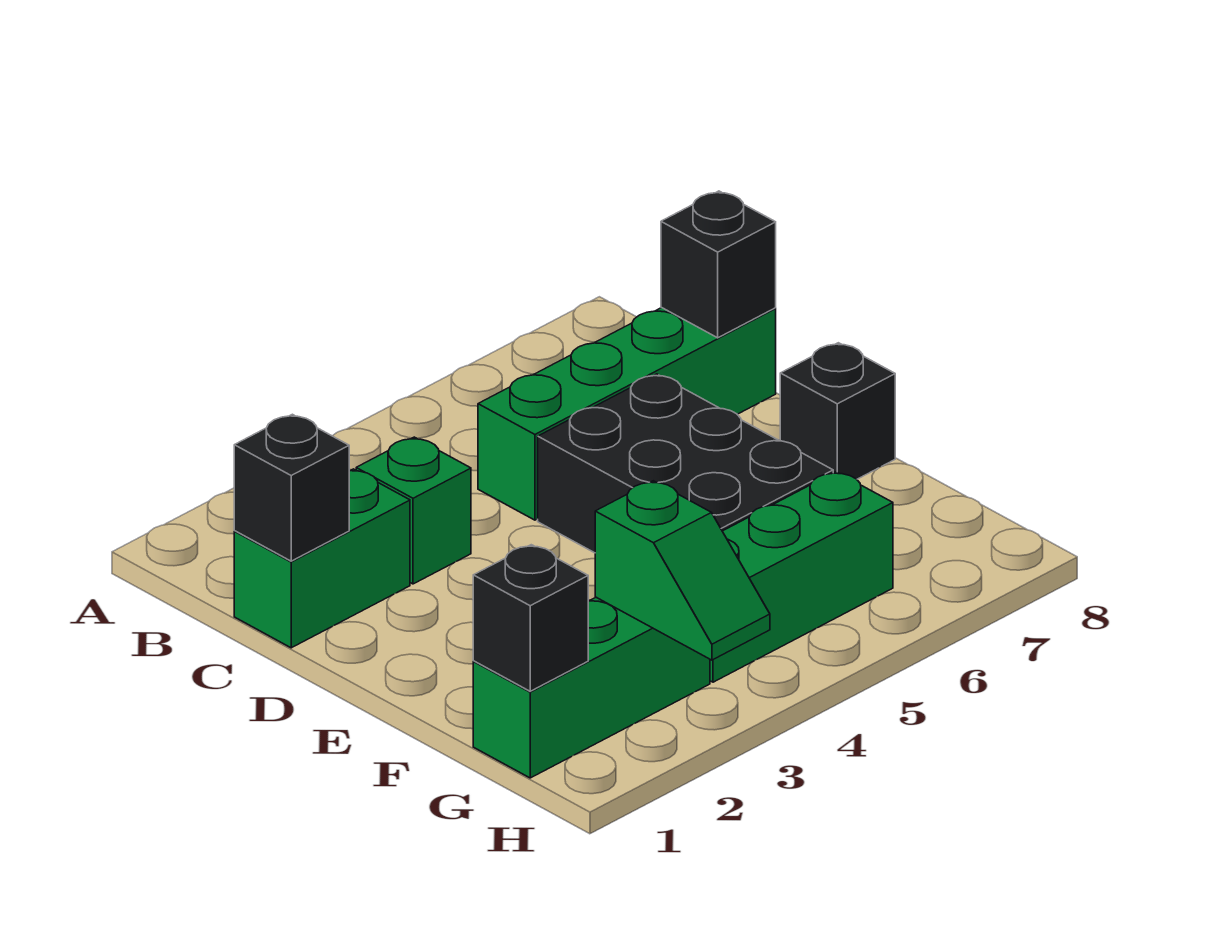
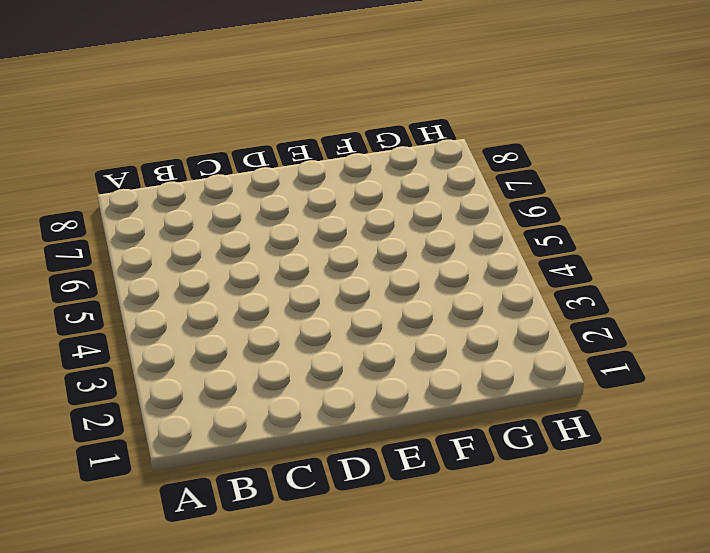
none -> green brick C1:C2 level 1
none -> green brick C3 level 1

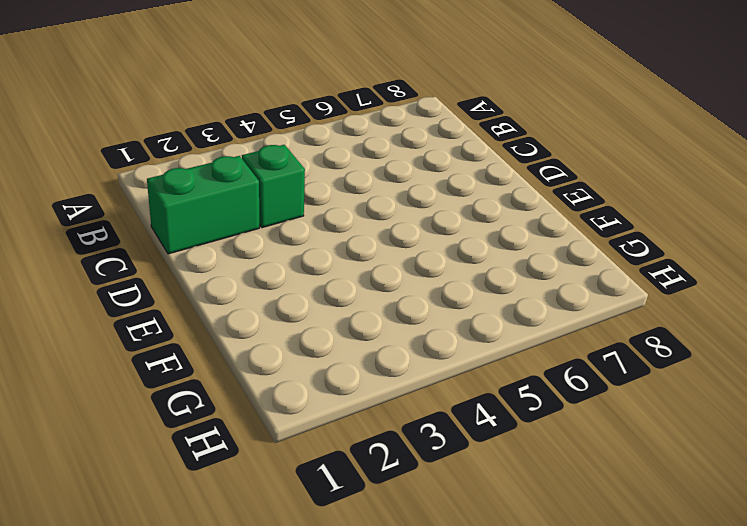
none -> green brick C5:C8 level 1
none -> black brick D5:F6 level 1

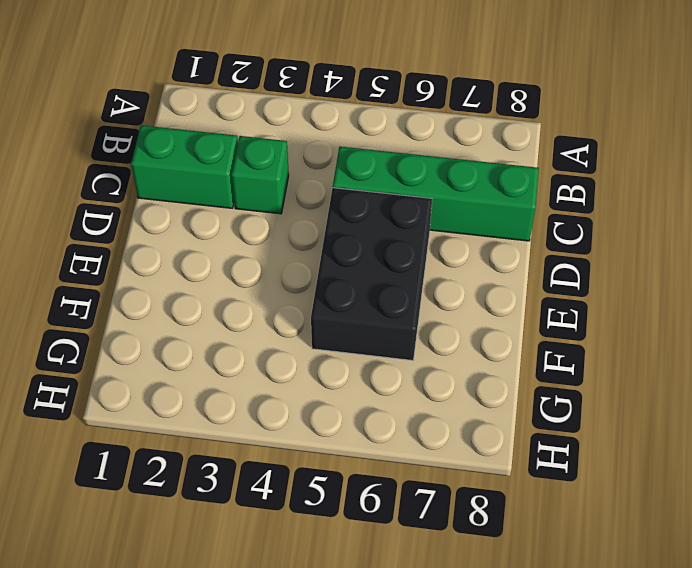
none -> black brick E8 level 1
none -> green brick G1:G3 level 1

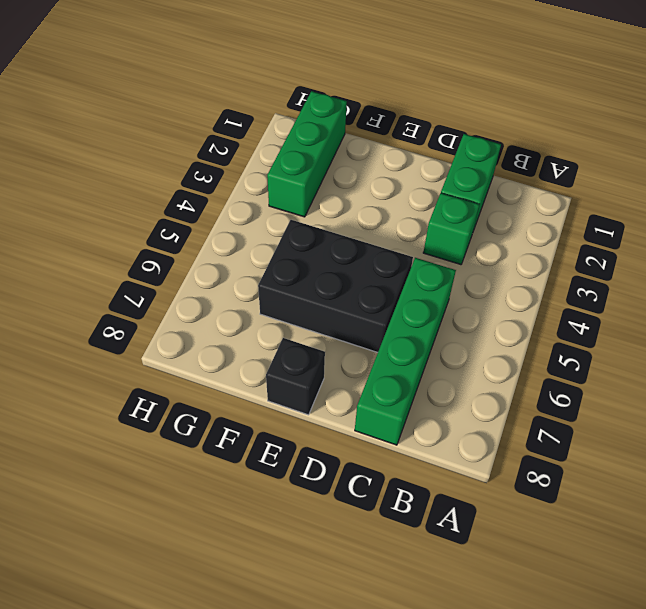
none -> green brick G4:G6 level 1
none -> black brick C1 level 2

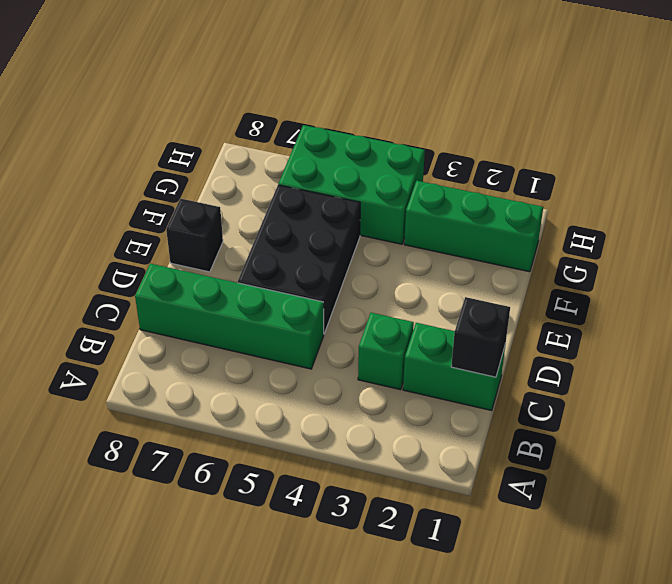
green brick G4:H6 level 1 -> green brick G4:G6 level 1
none -> black brick C8 level 2
none -> black brick G1 level 2

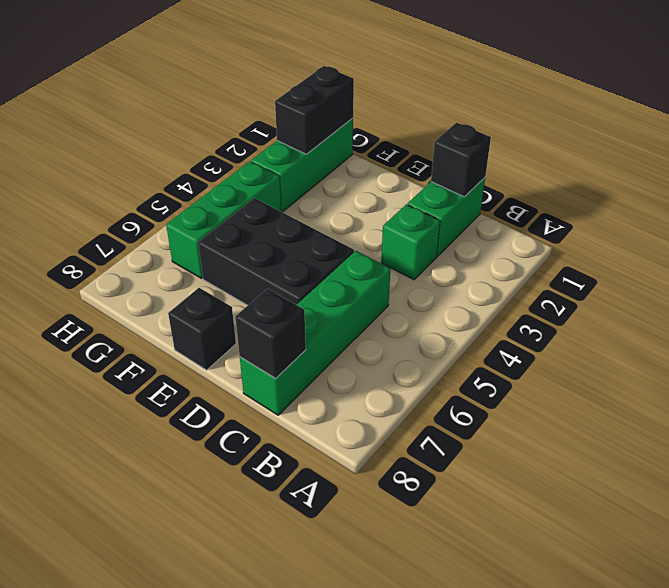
black brick G1:G2 level 2 -> black brick G1 level 2
none -> green slope G3:H3 level 2 top G

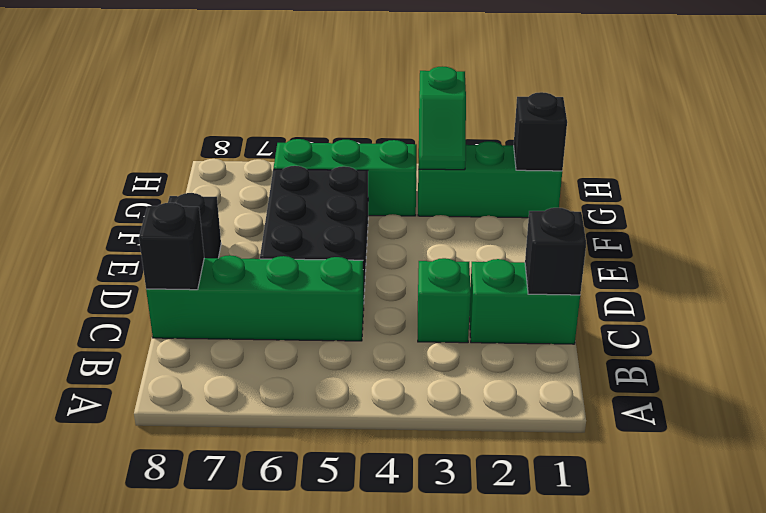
green slope G3:H3 level 2 top H -> green slope G3:H3 level 2 top G

